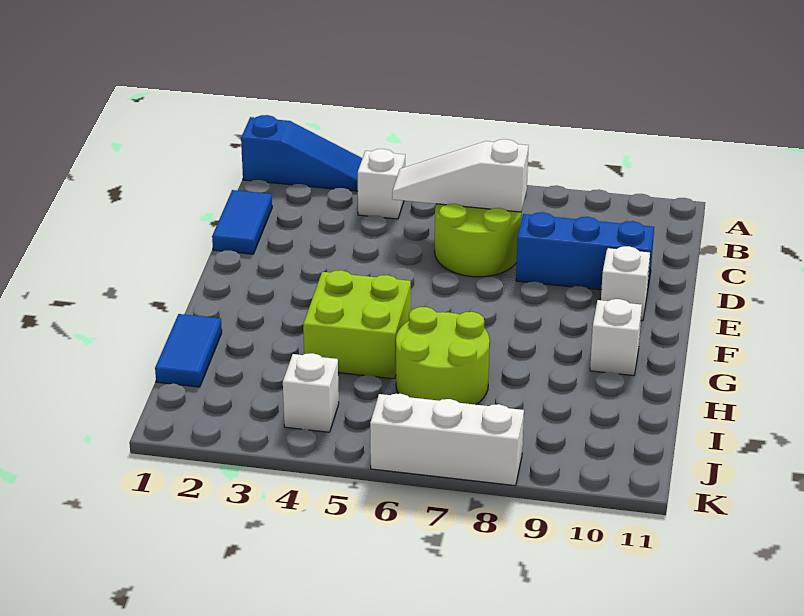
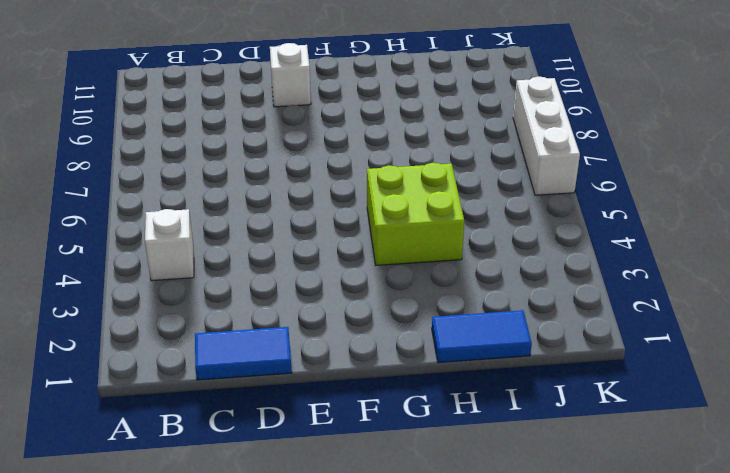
none -> blue slope A1:A3 level 1 top 1
none -> lime round brick C6:D7 level 1
none -> blue brick D8:D10 level 1

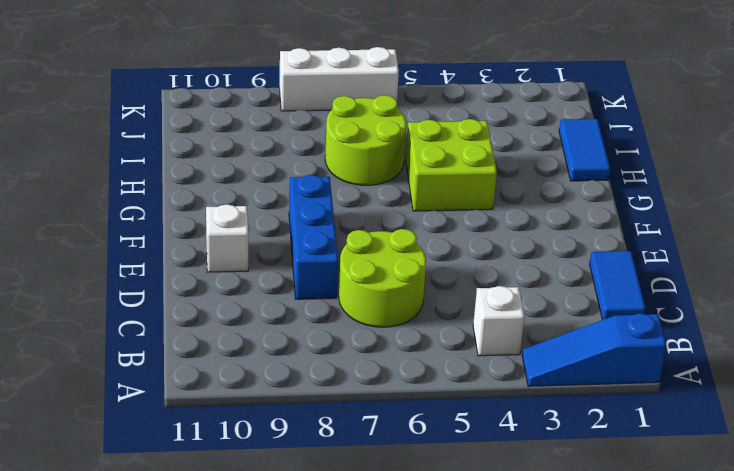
blue brick D8:F8 level 1 -> blue brick D8:D10 level 1
none -> white brick G10 level 1
none -> white brick J4 level 1
none -> white slope C5:C7 level 2 top 7

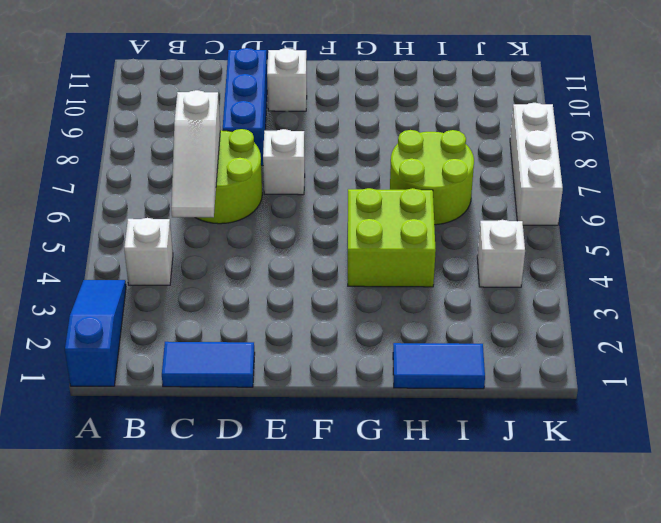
white brick E7 level 1 -> white brick G10 level 1

